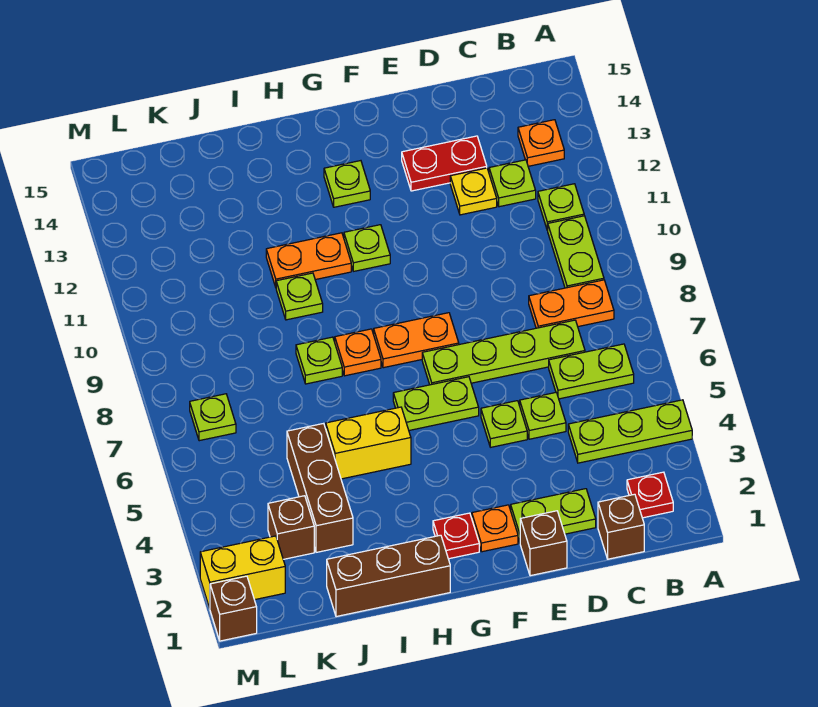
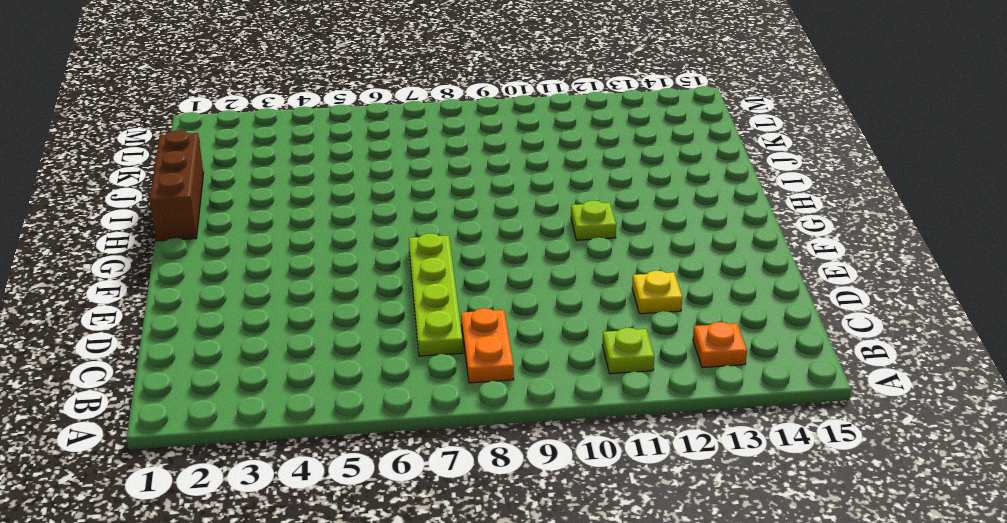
none -> lime plate A4:C4 level 1
none -> red plate B2 level 1
none -> lime plate B6:C6 level 1
none -> lime plate B9:B10 level 1

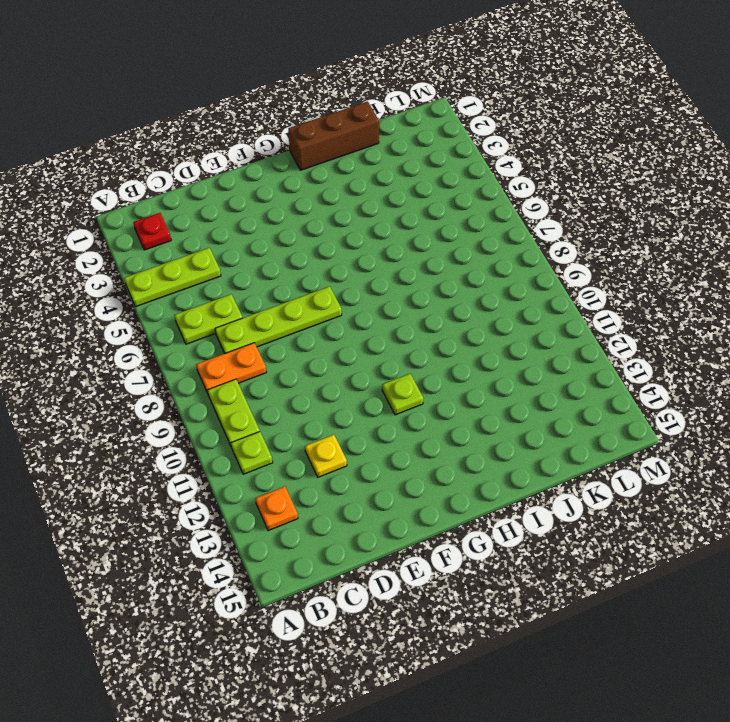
none -> brown brick C1 level 1
none -> lime plate C12 level 1
none -> lime plate D2:E2 level 1
none -> lime plate D5 level 1

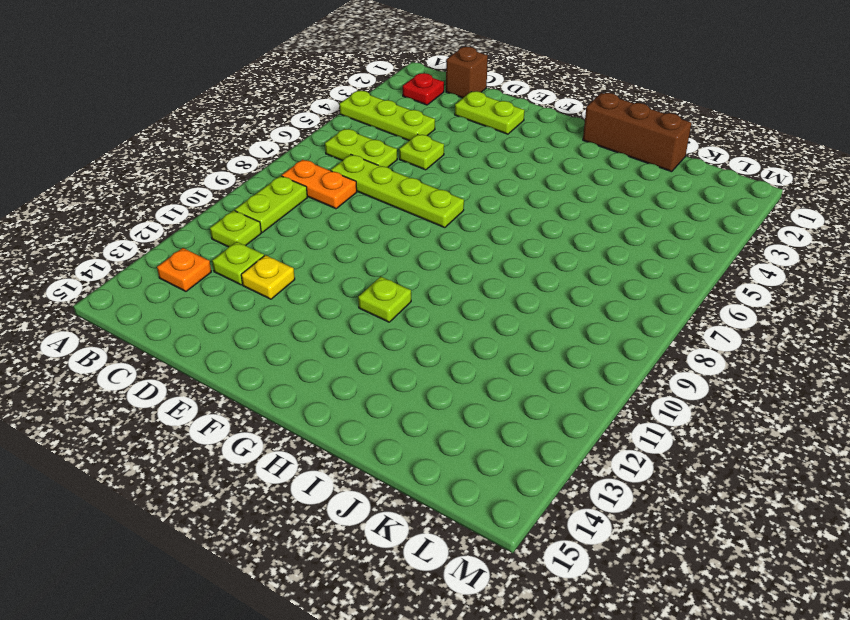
none -> red plate D13:E13 level 1
none -> brown brick E1 level 1
none -> lime plate E5 level 1
none -> orange plate F2 level 1

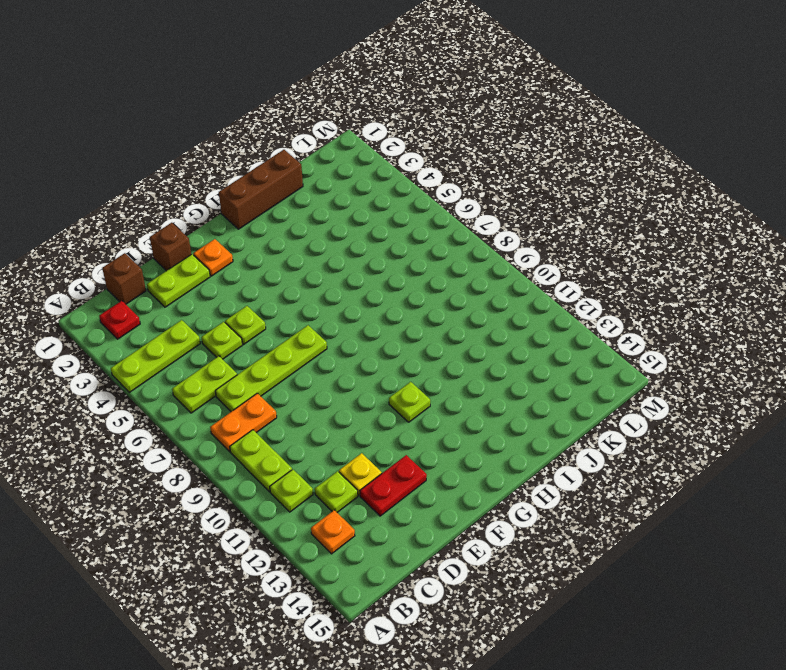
none -> lime plate F6:G6 level 1
none -> orange plate F8:G8 level 1
none -> red plate G2 level 1
none -> lime plate G13 level 1

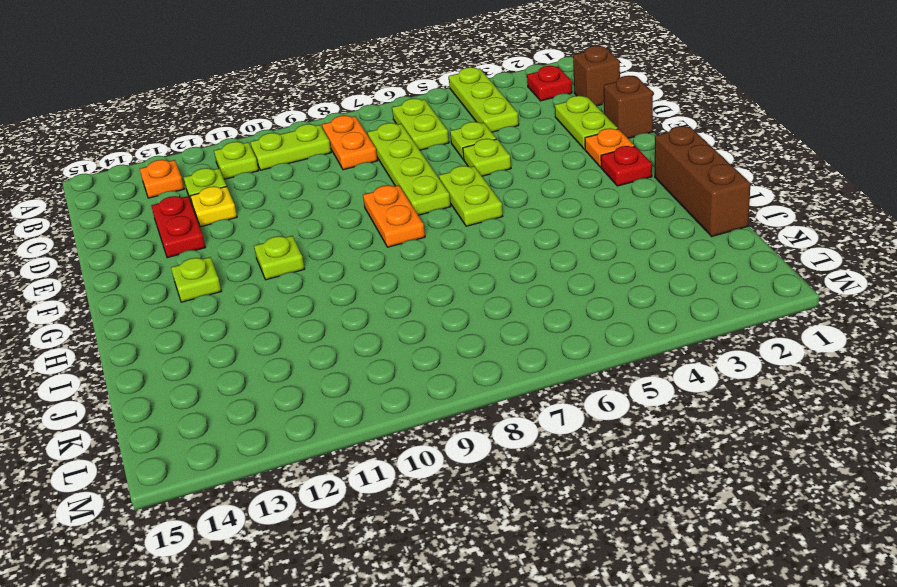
none -> yellow brick H5:I5 level 1
none -> orange plate H8 level 1
none -> orange plate H11:I11 level 1
none -> lime plate I8 level 1

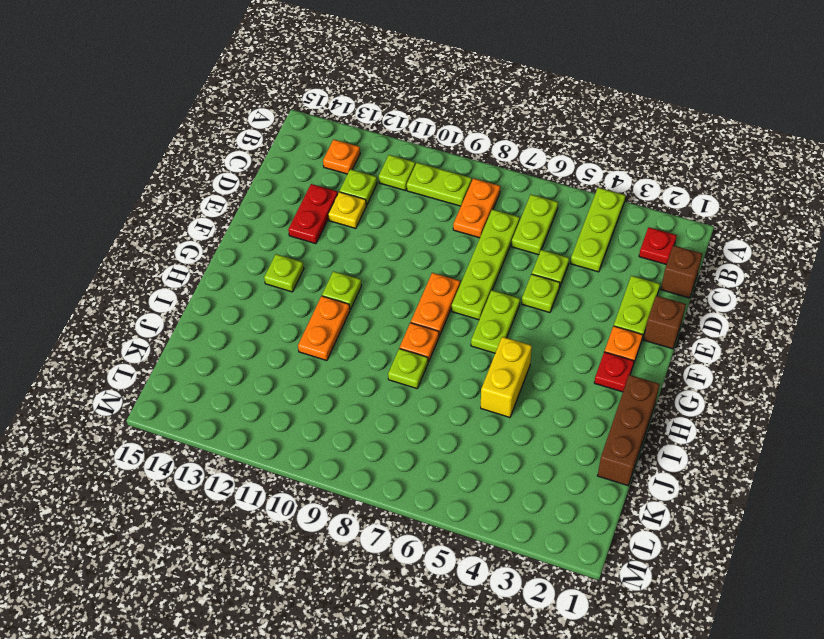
none -> lime plate I10 level 1
none -> brown brick J3:J5 level 1
none -> brown brick K3 level 1
none -> yellow brick L2:M2 level 1

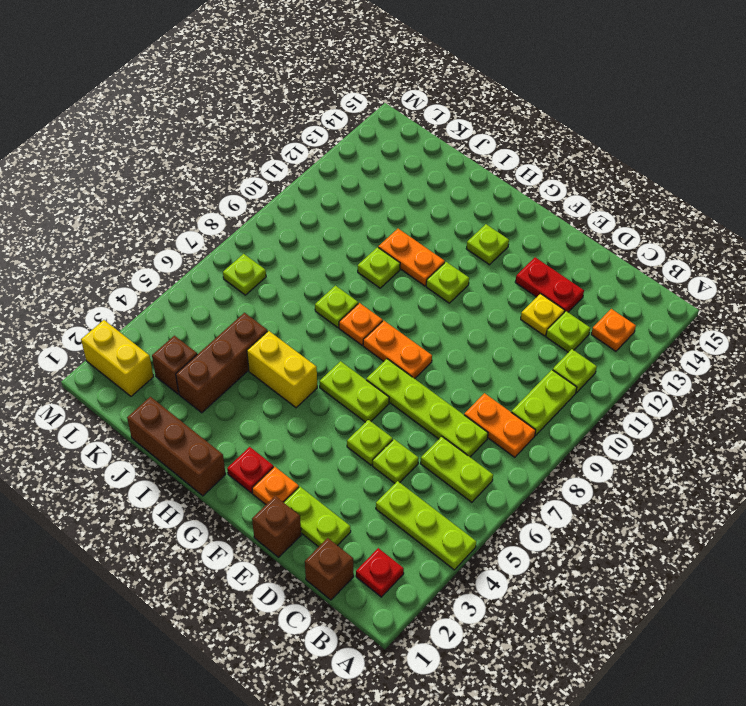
none -> brown brick M1 level 1

